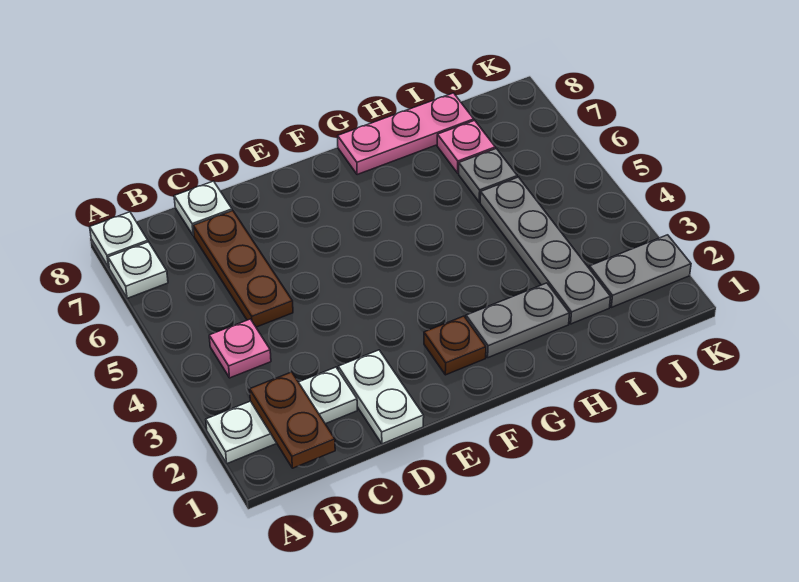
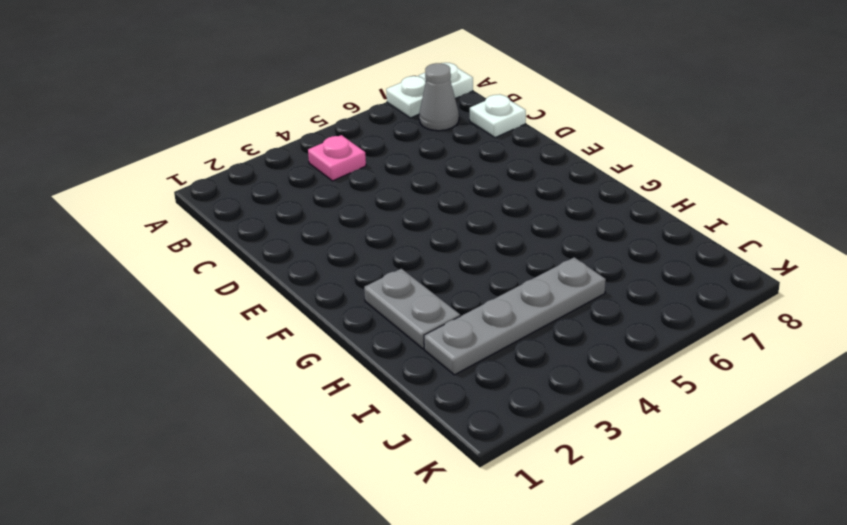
grey cone B7 level 1 -> none
none -> white plate A2:C2 level 1
none -> brown plate C5:C7 level 1
none -> white plate D1:D2 level 1

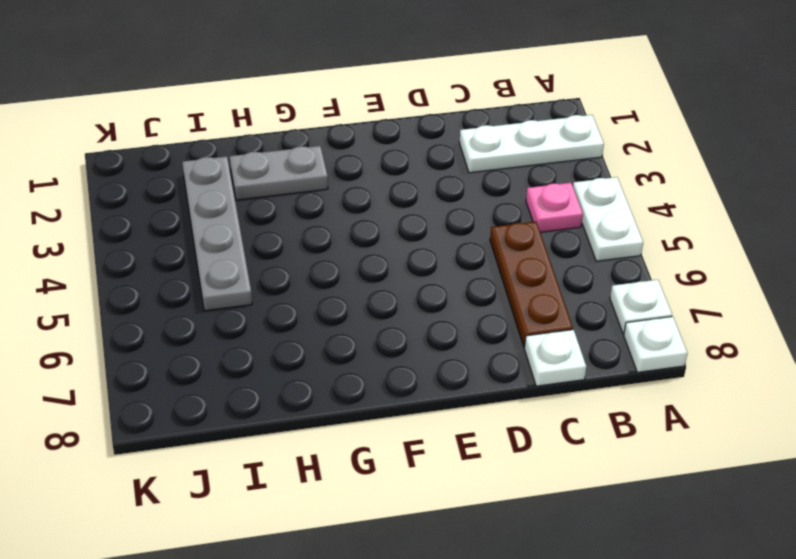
white plate A4:A5 level 1 -> white plate D1:D2 level 1
none -> brown plate F2 level 1
none -> pink plate G8:I8 level 1
none -> grey plate I6 level 1

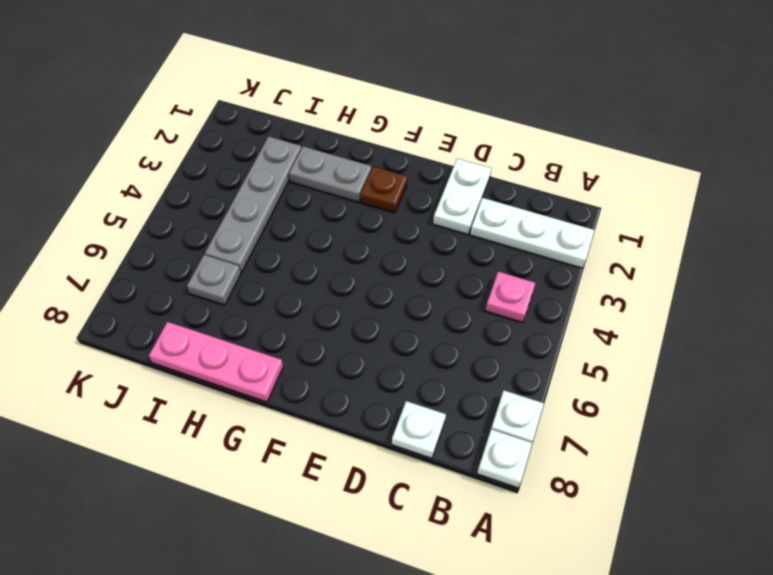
none -> brown plate C5:C7 level 1
none -> pink plate I7 level 1
none -> grey plate J2:K2 level 1

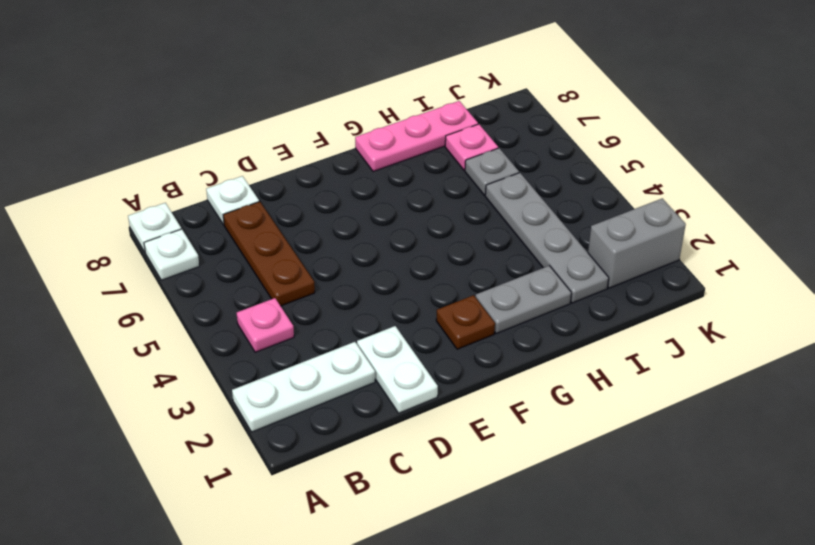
grey brick J2:K2 level 1 -> grey plate J2:K2 level 1
none -> brown plate B1:B2 level 2

